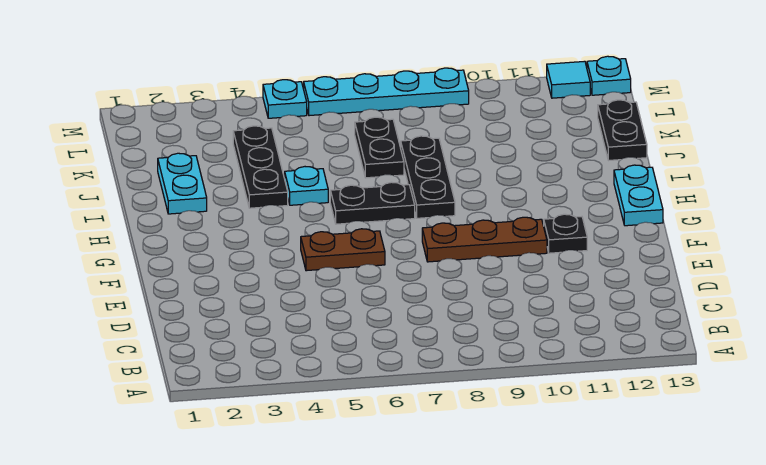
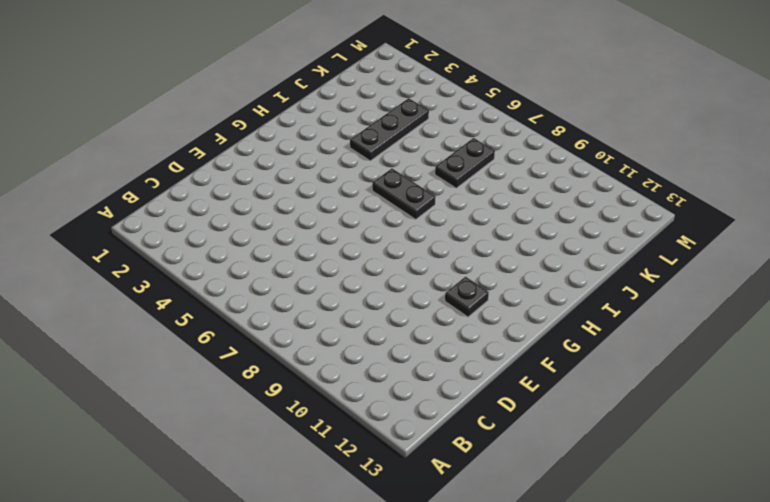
none -> brown plate F5:F6 level 1
none -> brown plate F8:F10 level 1
none -> cyan plate G13:H13 level 1

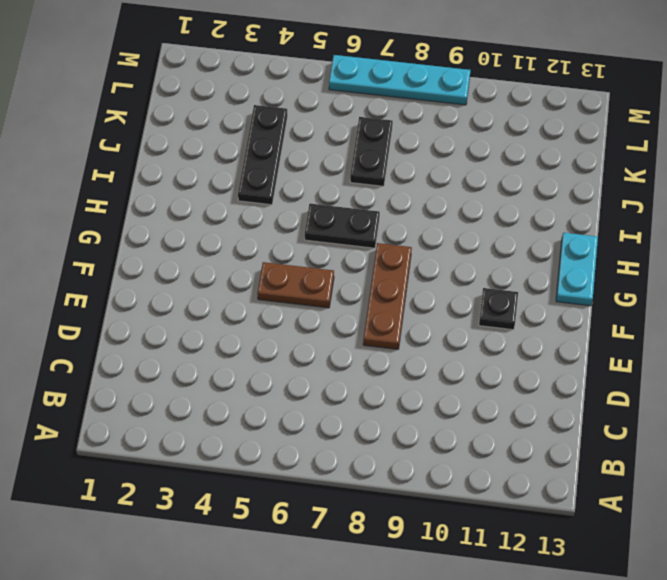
brown plate E8:G8 level 1 -> brown plate F8:F10 level 1
none -> black plate H8:J8 level 1
none -> cyan plate I2:J2 level 1
none -> cyan plate I5 level 1

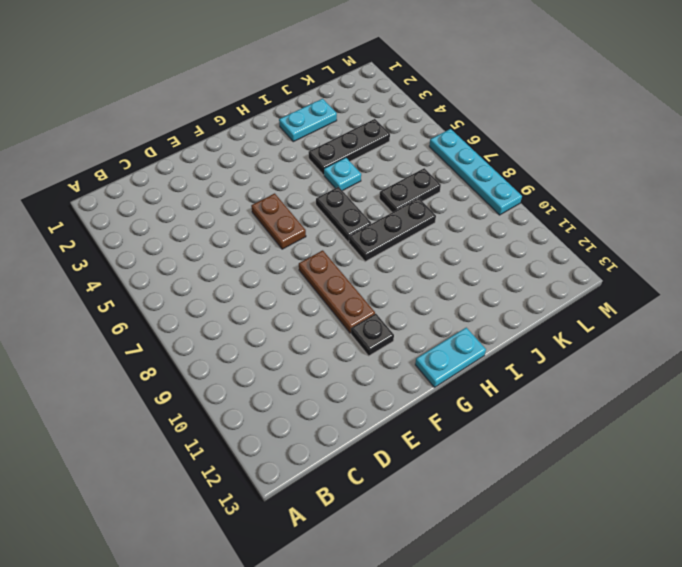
none -> black plate J13:K13 level 1
none -> cyan plate M5 level 1
none -> cyan tile M12 level 1

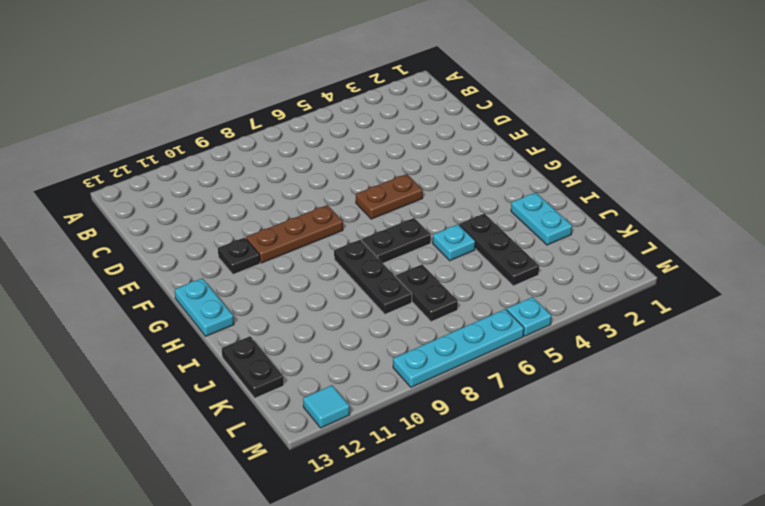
none -> cyan plate M13 level 1

